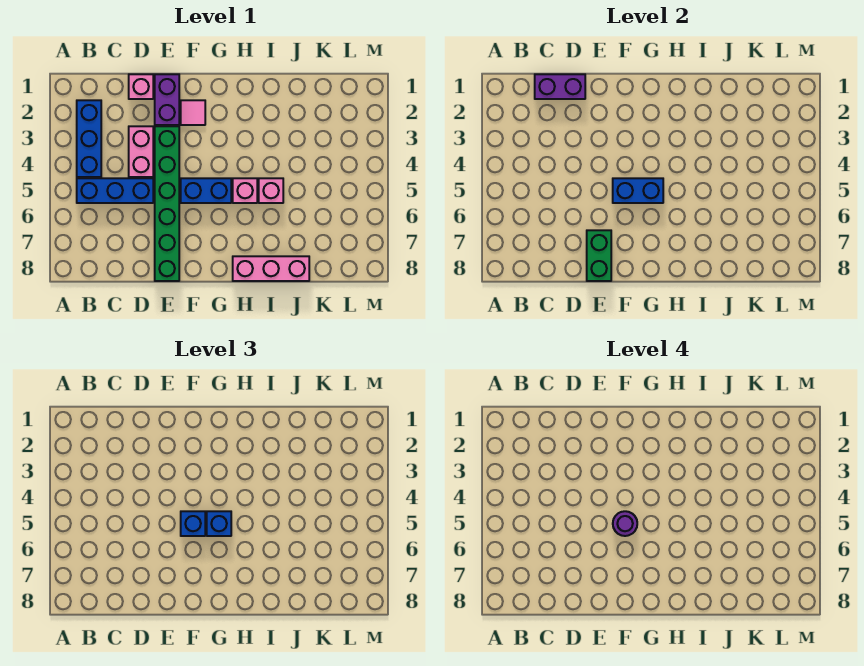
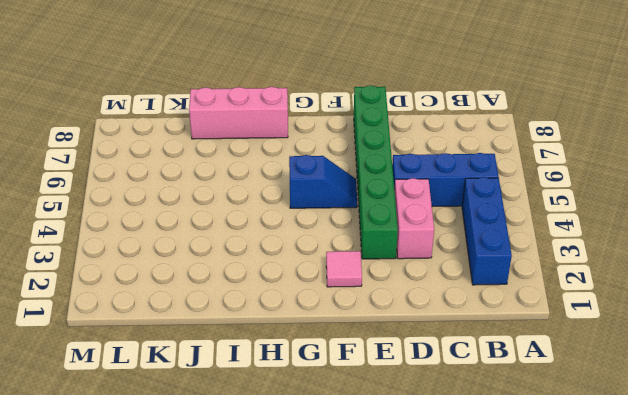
blue slope F5:G5 level 1 top G -> blue brick F5:G5 level 1
none -> pink brick D1 level 1
none -> purple brick E1:E2 level 1
none -> pink brick H5 level 1

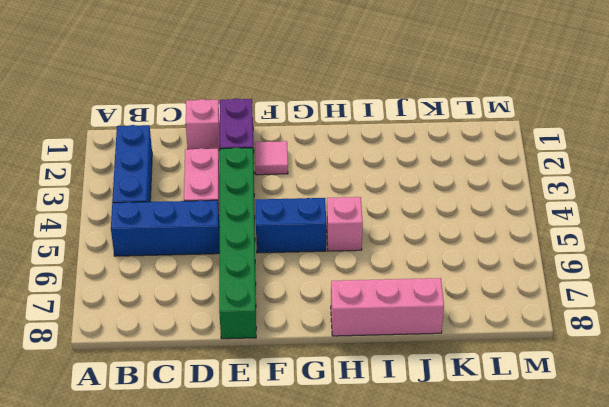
none -> pink brick I5 level 1
none -> purple brick C1:D1 level 2
none -> green brick E7:E8 level 2

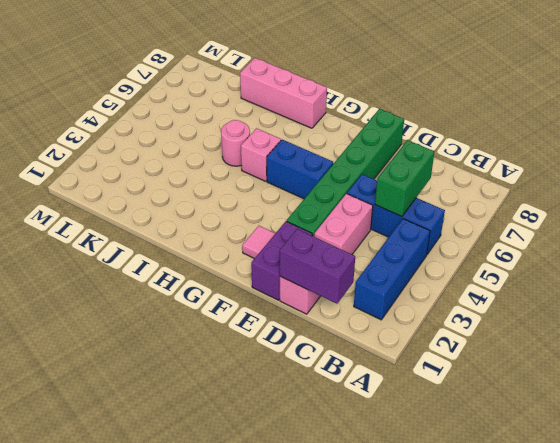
green brick C5:C6 level 2 -> green brick E7:E8 level 2
pink round brick I5 level 1 -> pink brick I5 level 1
none -> blue brick F5:G5 level 2
none -> blue brick F5 level 3
none -> blue brick G5 level 3

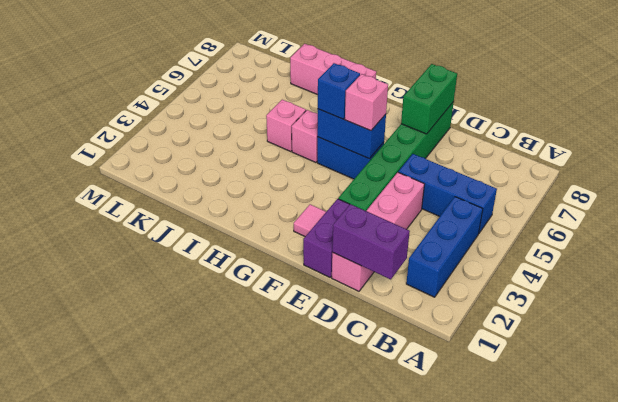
pink brick F5 level 3 -> blue brick F5 level 3
none -> purple round brick F5 level 4

